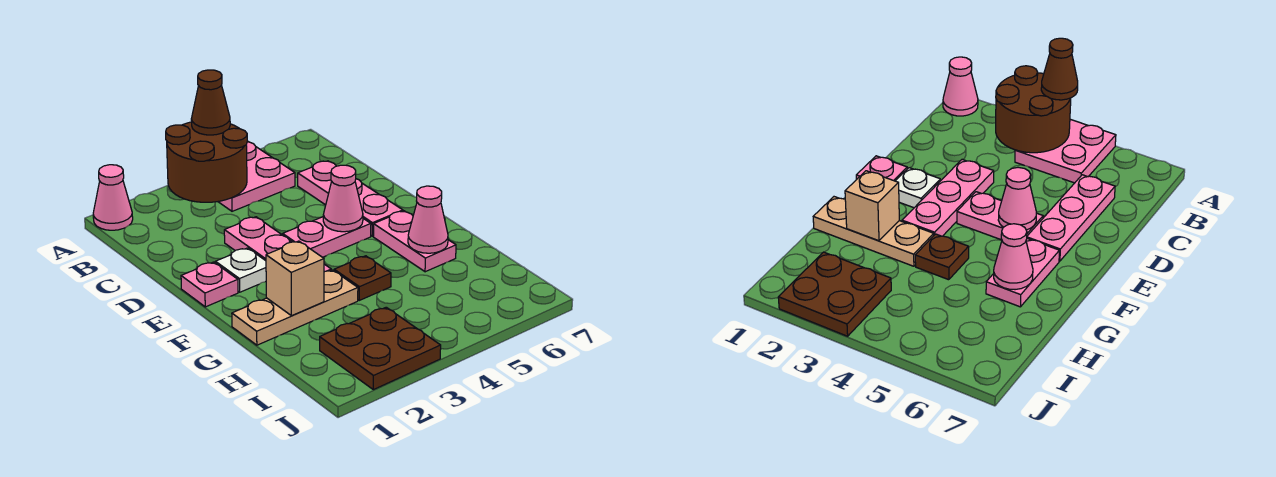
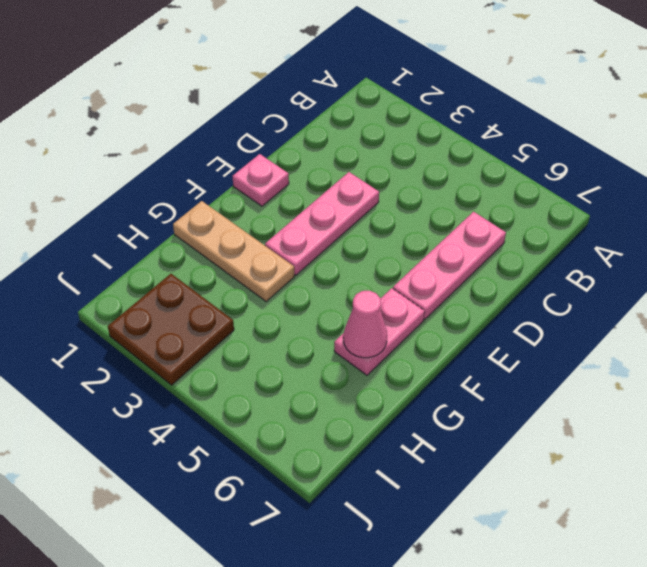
none -> pink cone A1 level 1
none -> pink plate A4:B5 level 1
none -> white plate E2 level 1

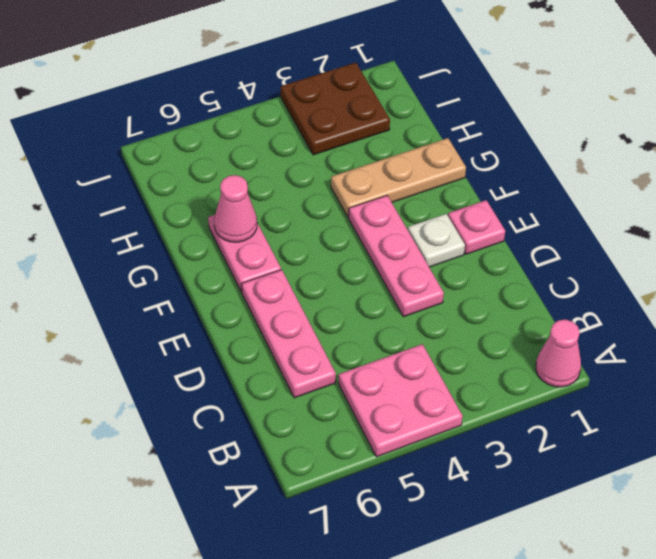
none -> pink plate E4:E5 level 1
none -> brown plate G4 level 1
none -> brown round brick A3:B4 level 2

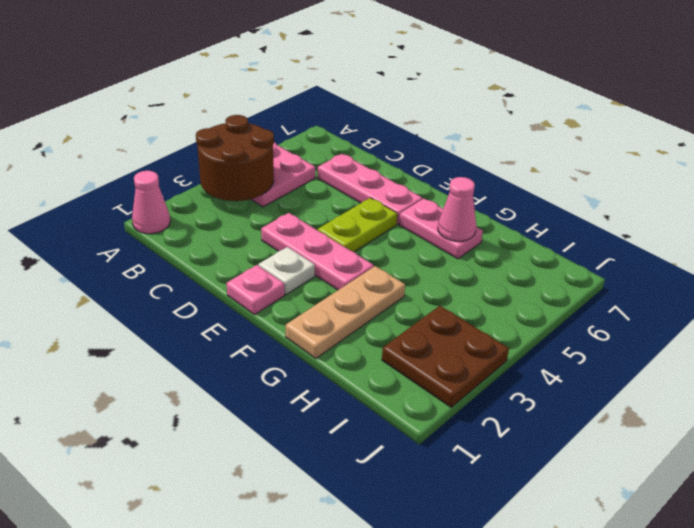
lime plate E4:E5 level 1 -> pink plate E4:E5 level 1
none -> brown plate G4 level 1
none -> pink cone E5 level 2
none -> tan brick G2 level 2

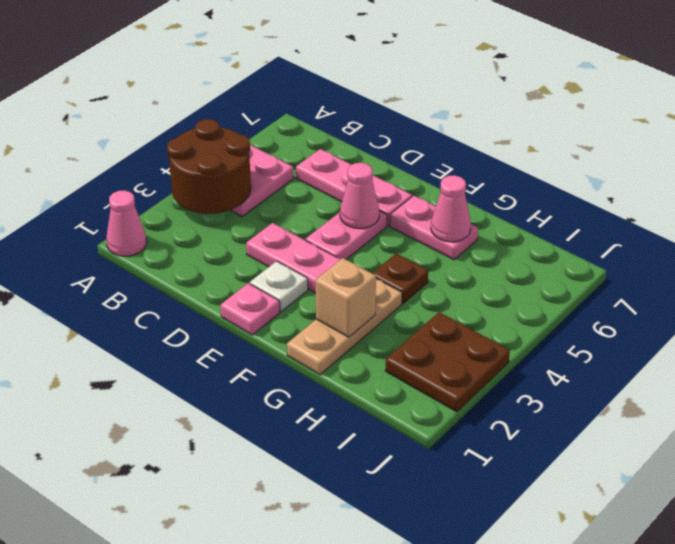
none -> brown cone A4 level 3

